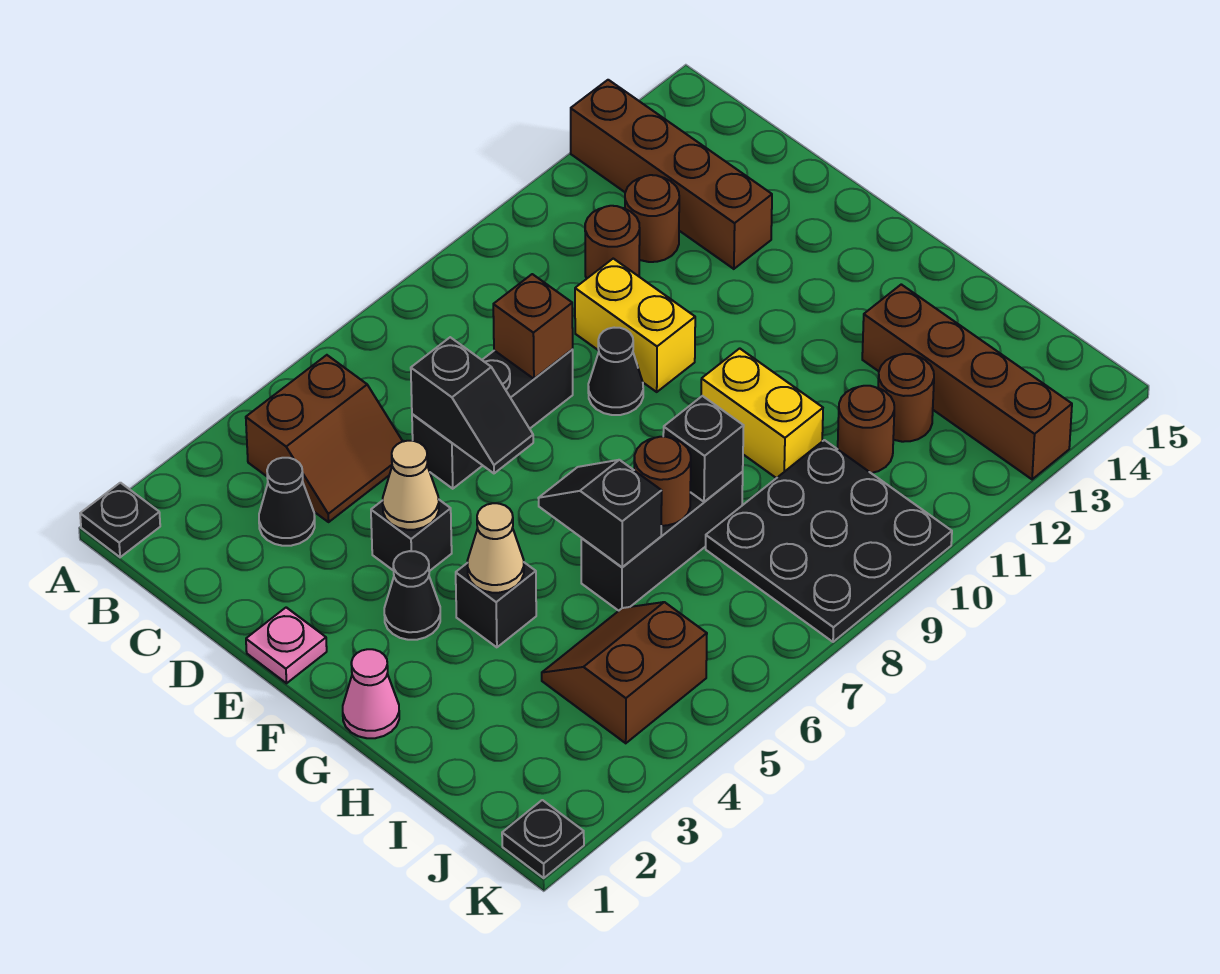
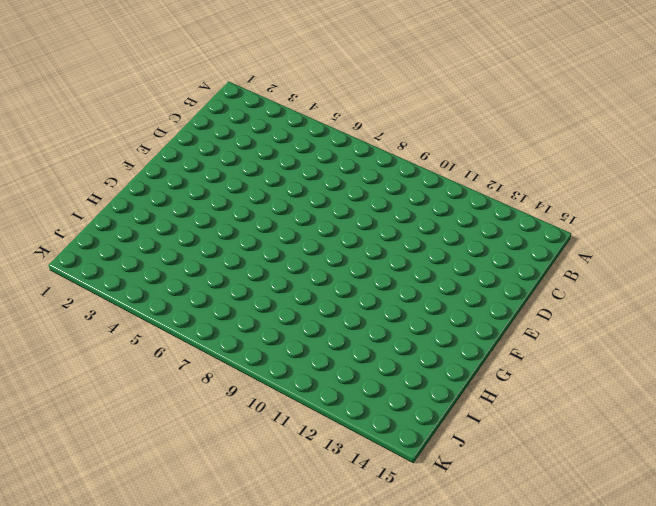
none -> black plate A1 level 1
none -> brown brick A13:D13 level 1
none -> brown slope B4:C5 level 1 top B

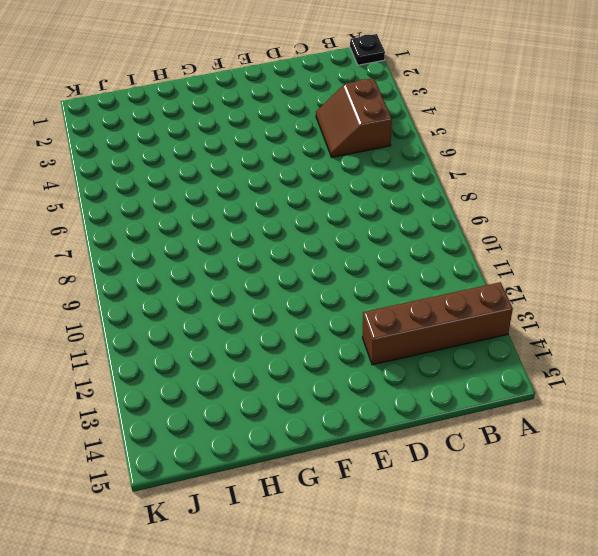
none -> black cone C3 level 1
none -> brown round brick C11 level 1
none -> brown round brick C12 level 1

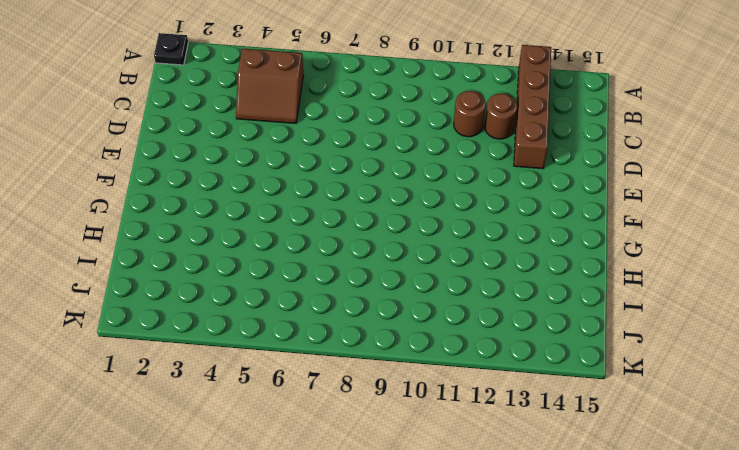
none -> black cone C3 level 1
none -> black brick D6:D8 level 1
none -> yellow brick D10:E10 level 1

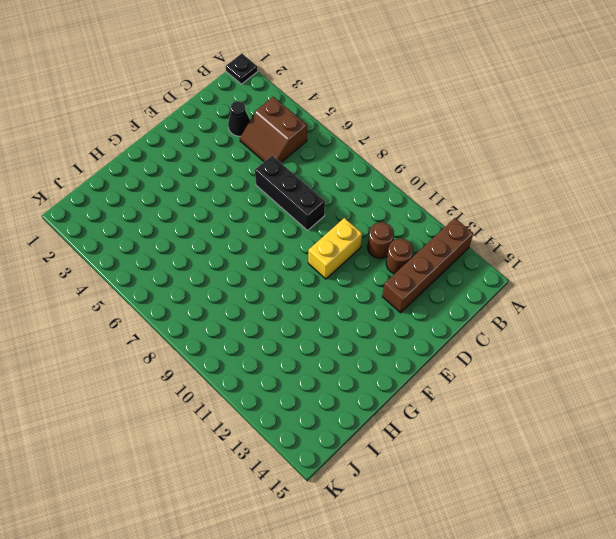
none -> pink plate E1 level 1
none -> black brick E4 level 1
none -> black cone E9 level 1

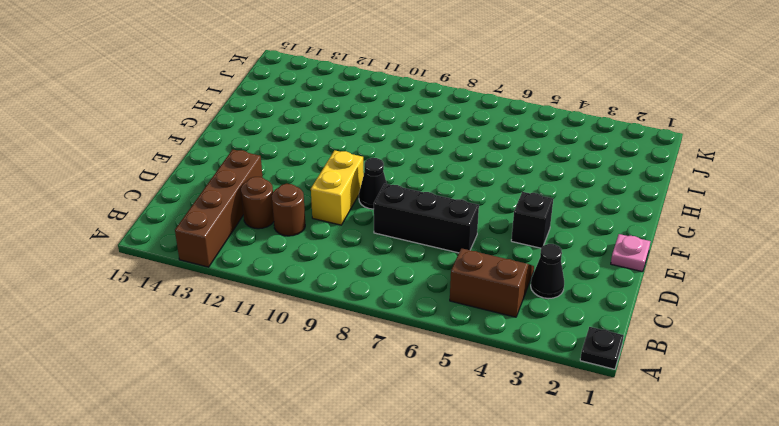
none -> black cone F3 level 1
none -> pink cone G1 level 1
none -> black brick G4 level 1

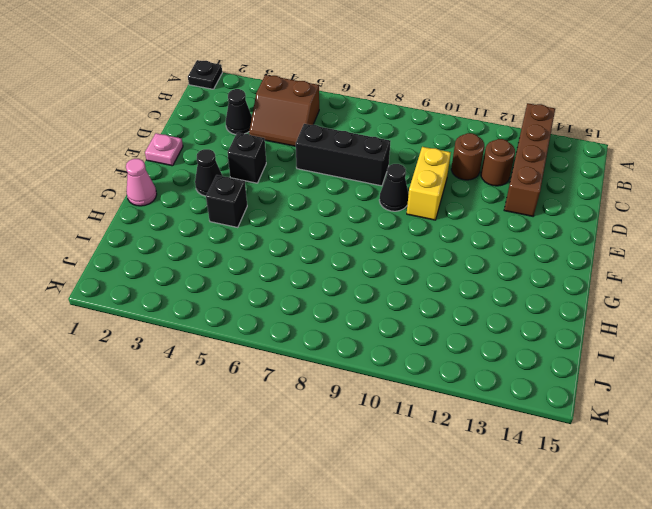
none -> yellow brick G10:H10 level 1
none -> black brick H6:H8 level 1
none -> brown brick H13:K13 level 1

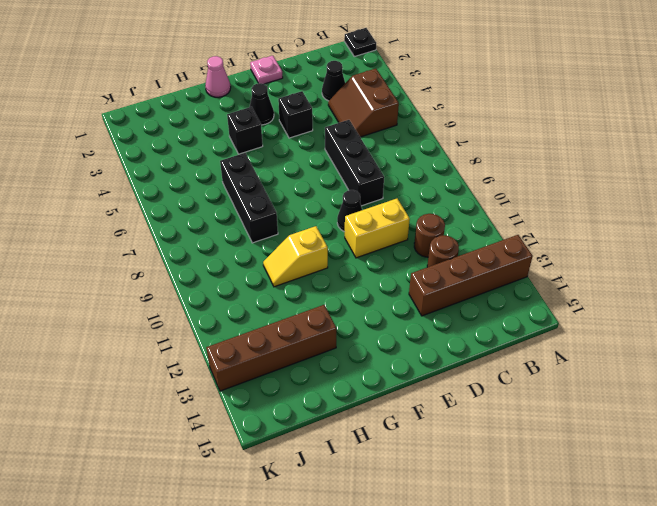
yellow slope G10:H10 level 1 top G -> yellow brick G10:H10 level 1
none -> brown slope I4:J5 level 1 top J
none -> black plate I8:K10 level 1
none -> brown round brick I11 level 1

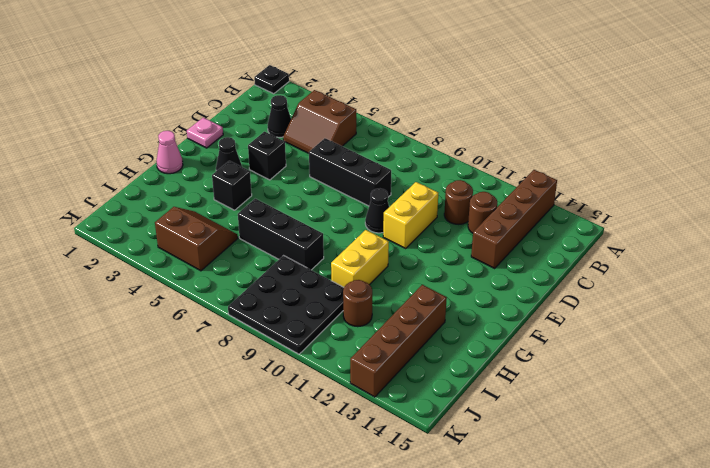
none -> brown round brick I12 level 1
none -> black plate K1 level 1
none -> black slope D6:E6 level 2 top D

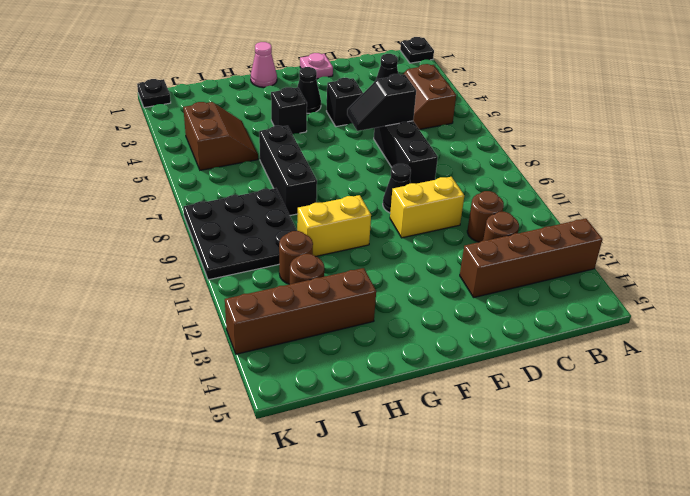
none -> brown brick D8 level 2
none -> tan cone E4 level 2
none -> tan cone G4 level 2

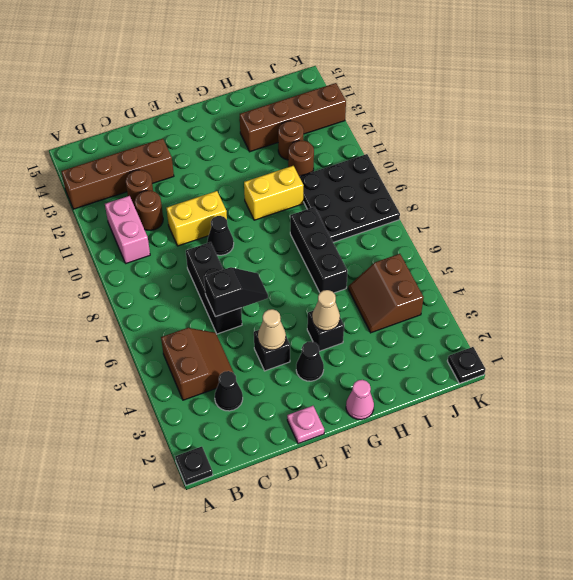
pink brick B10:B11 level 1 -> none
none -> brown brick D8 level 2
none -> black slope G6:H6 level 2 top H
none -> brown round brick H7 level 2

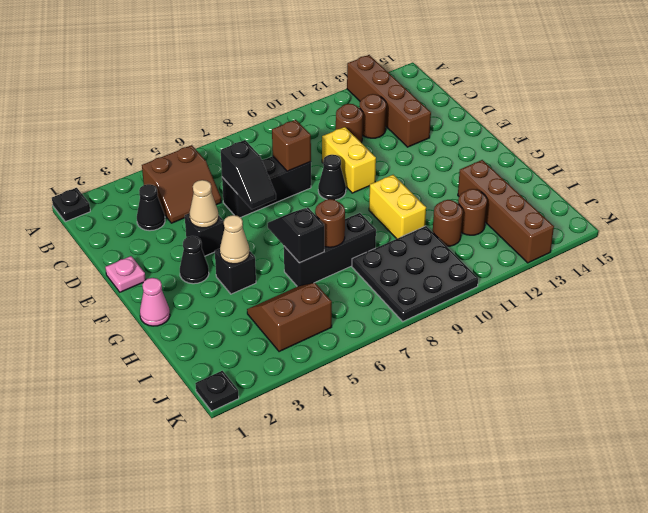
none -> black brick H8 level 2

